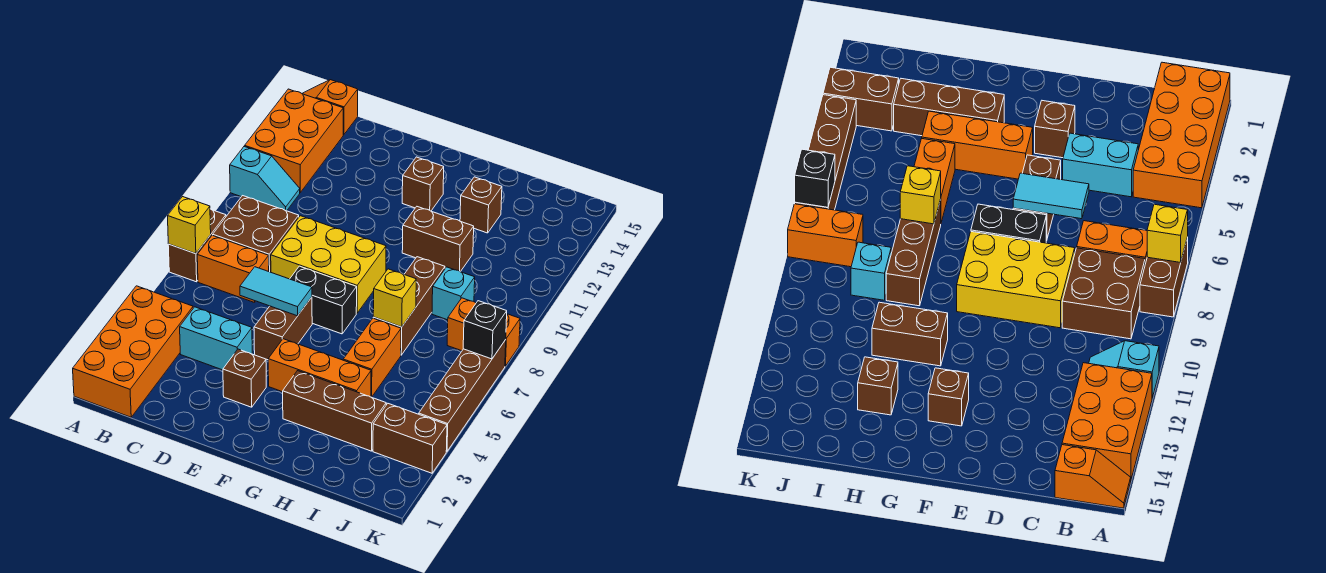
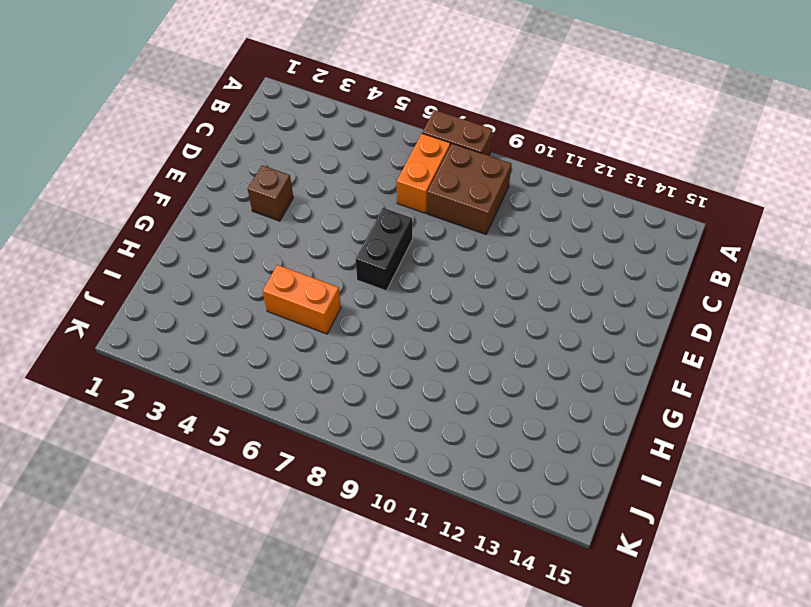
none -> orange brick A1:B4 level 1
none -> cyan slope A11:B11 level 1 top A
none -> orange brick A12:B14 level 1

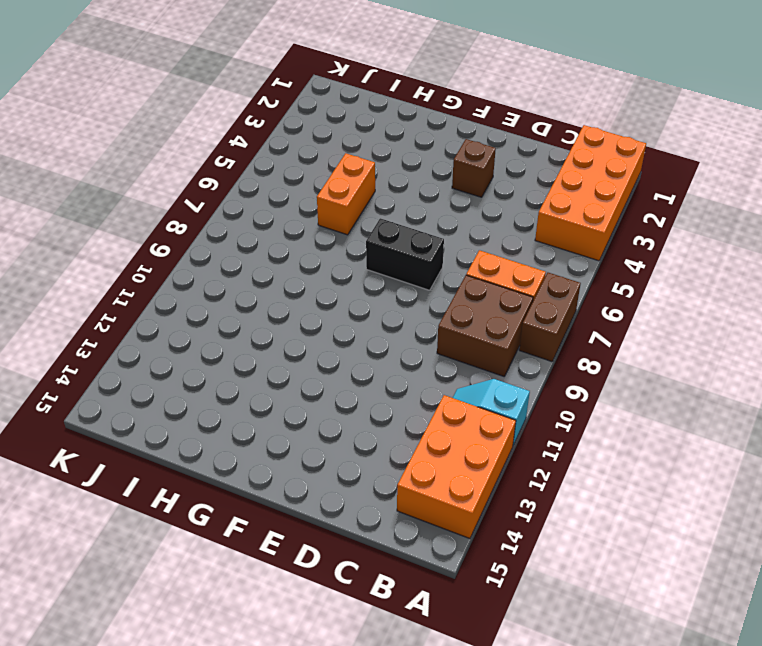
none -> orange slope A15:B15 level 1 top B
none -> cyan brick C4:D4 level 1
none -> yellow brick D8:F9 level 1

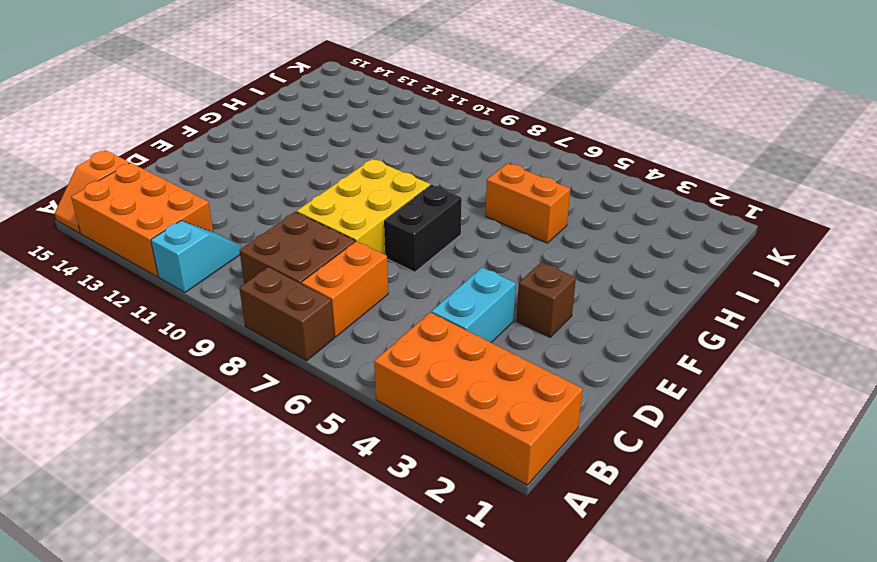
none -> brown brick E5:E6 level 1
none -> orange brick F4:H4 level 1
none -> brown brick F13 level 1

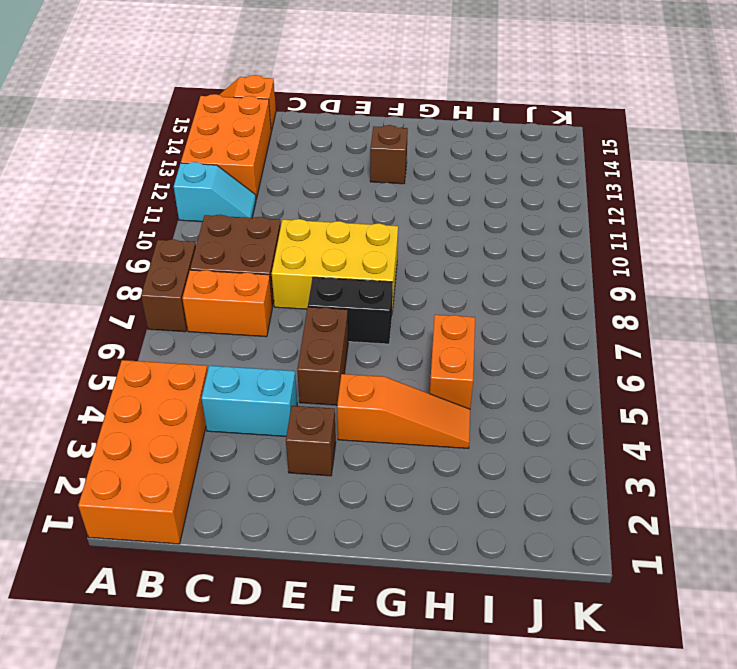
orange slope F4:H4 level 1 top F -> orange brick F4:H4 level 1
none -> brown brick G3:I3 level 1
none -> brown brick G11:H11 level 1
none -> brown brick H7:H9 level 1

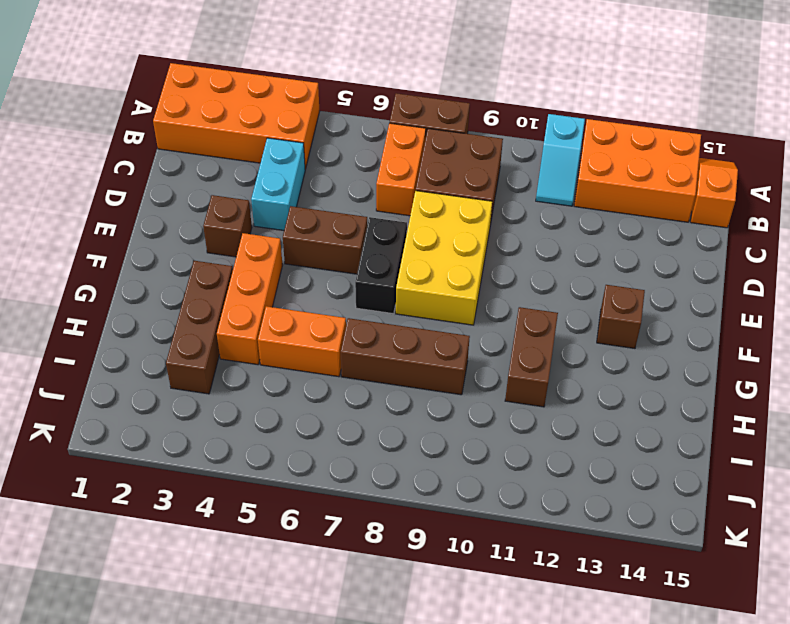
none -> brown brick H13 level 1
none -> cyan brick I9 level 1
none -> brown brick J3:K3 level 1

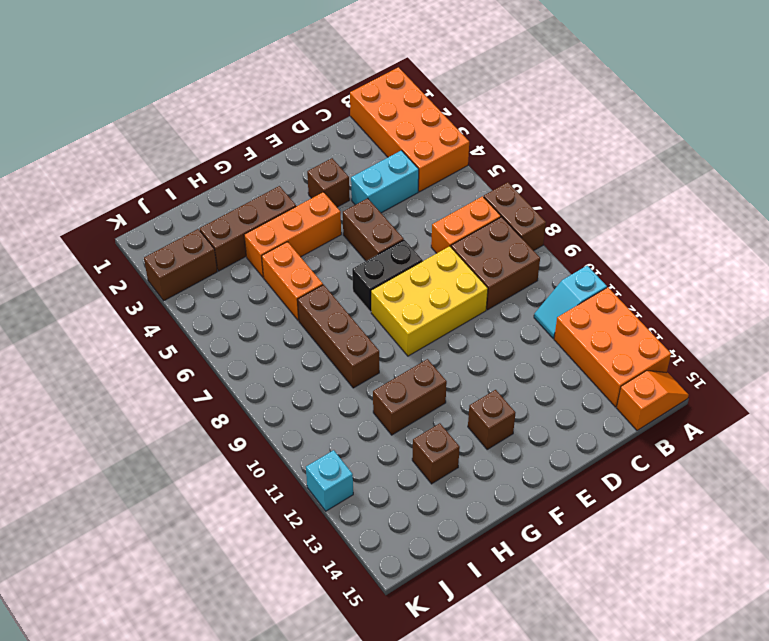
cyan brick K12 level 1 -> cyan brick I9 level 1
none -> orange brick J8:K8 level 1
none -> brown brick K4:K7 level 1
none -> yellow brick A7 level 2

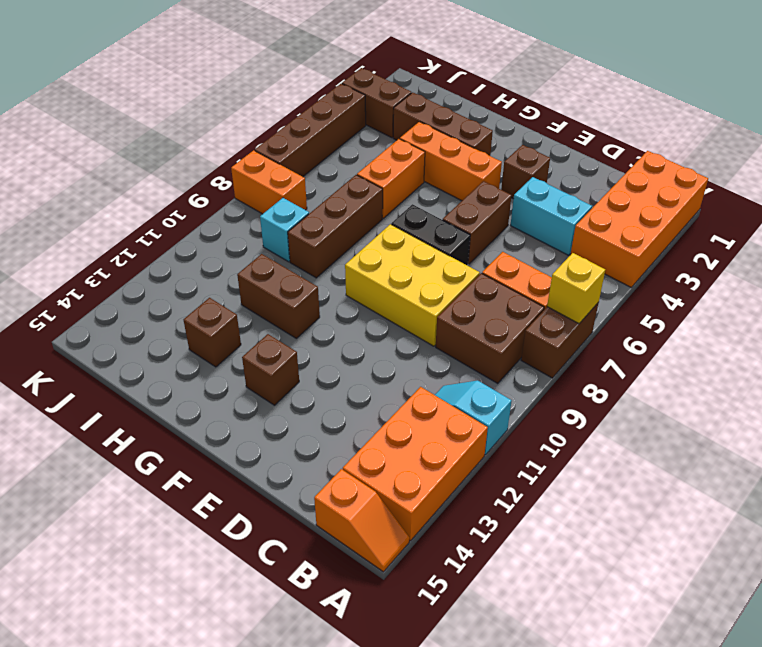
none -> cyan tile D6:E6 level 2
none -> yellow brick H7 level 2
none -> black brick K7 level 2

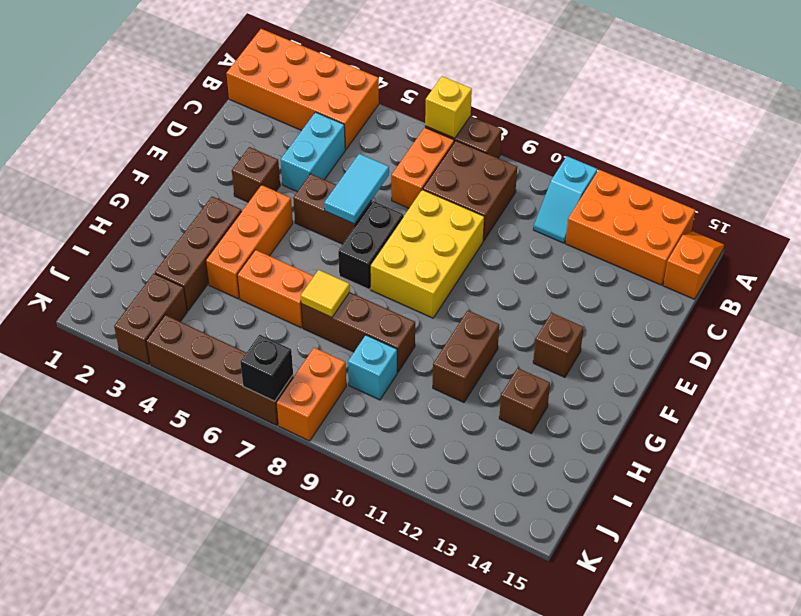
yellow tile H7 level 2 -> yellow brick H7 level 2

